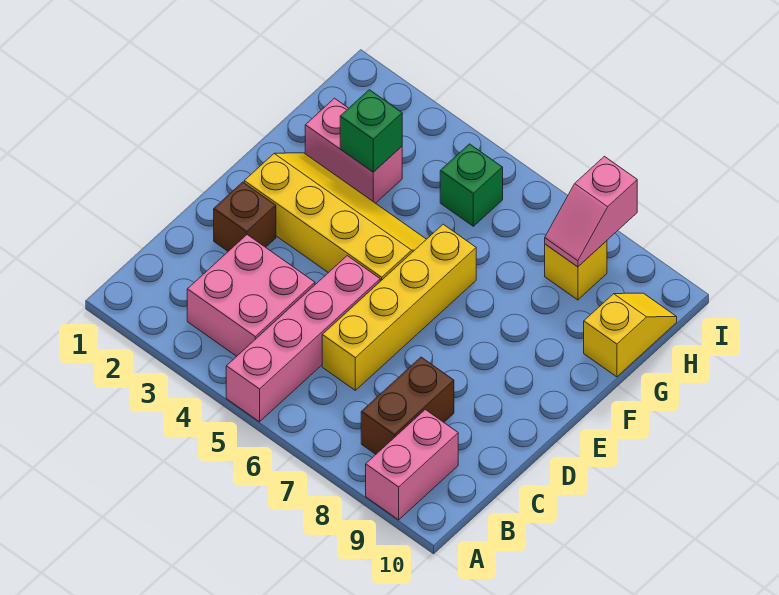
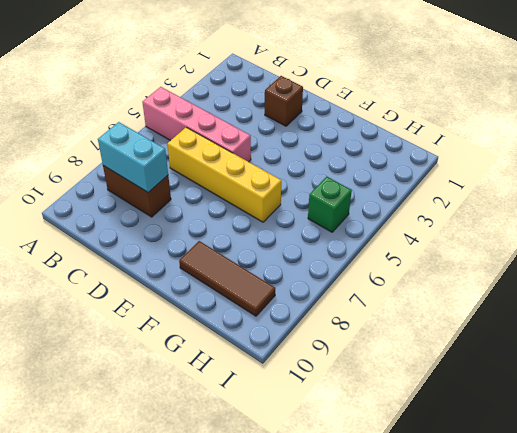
cyan brick B8:C8 level 2 -> none
brown tile F9:H9 level 1 -> none
none -> pink brick A9:B9 level 1
none -> pink brick B3:C4 level 1
none -> yellow slope E2:F5 level 1 top E

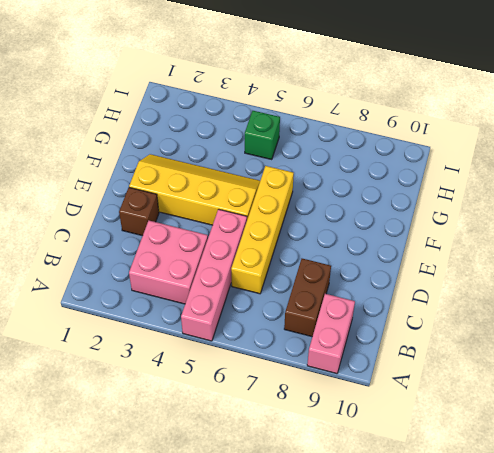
none -> pink brick G2:G3 level 1
none -> yellow slope G10:H10 level 1 top G
none -> yellow brick H8 level 1

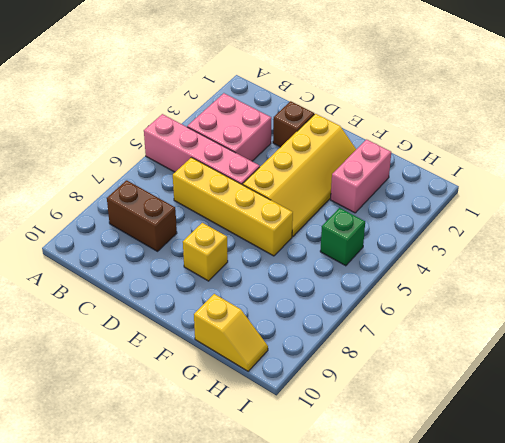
yellow brick E8 level 1 -> yellow brick H8 level 1
none -> pink brick A9:B9 level 1
none -> green brick G3 level 2
none -> pink slope H8:I8 level 2 top I

